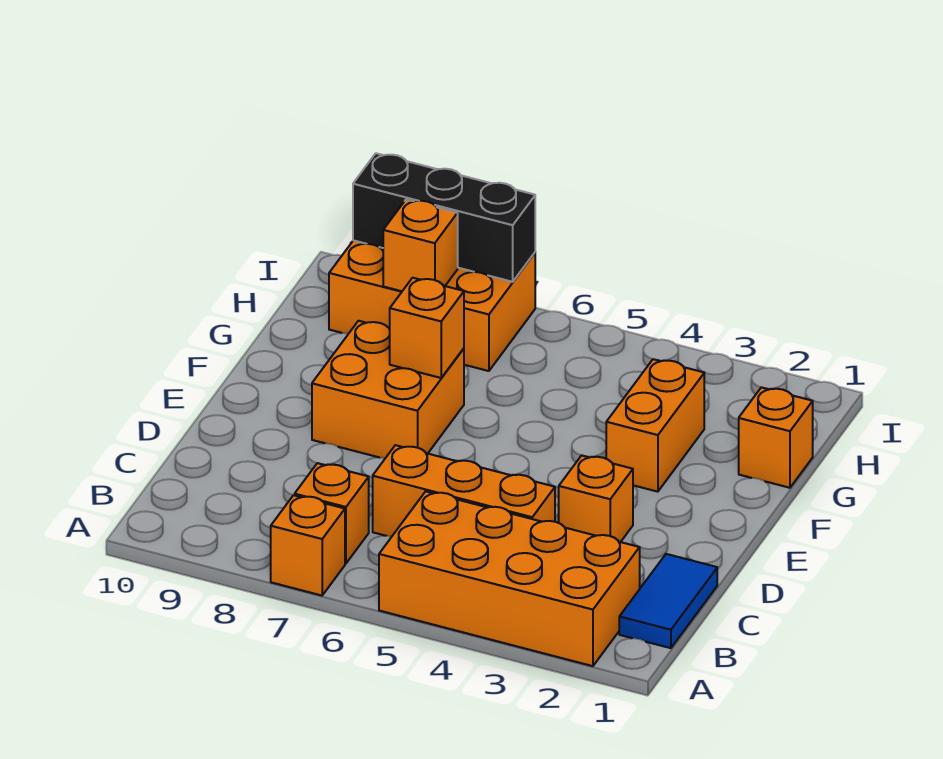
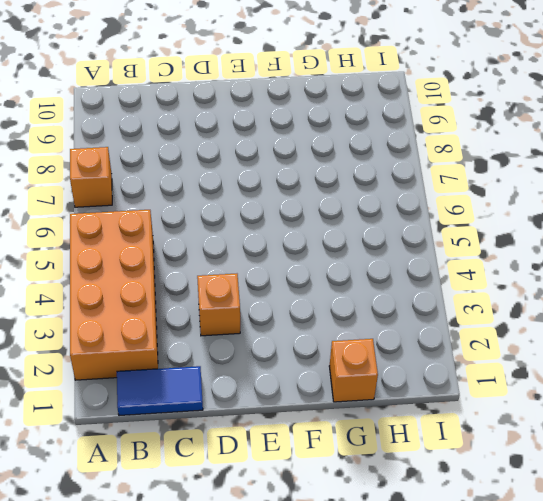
none -> orange brick B7 level 1
none -> orange brick C4:C6 level 1
none -> orange brick E7:F8 level 1

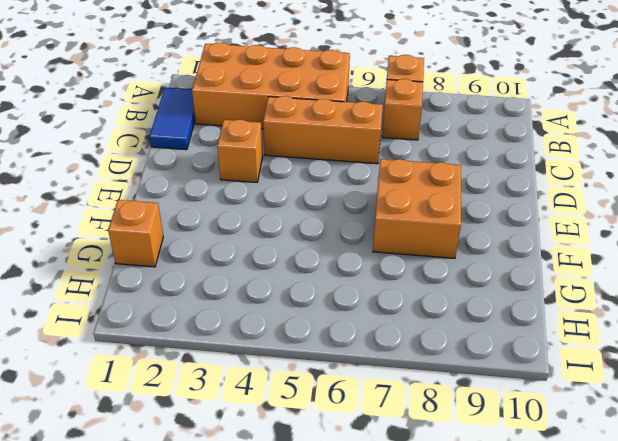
none -> orange brick F3:G3 level 1
none -> orange brick H7:I9 level 1
none -> orange brick F7 level 2

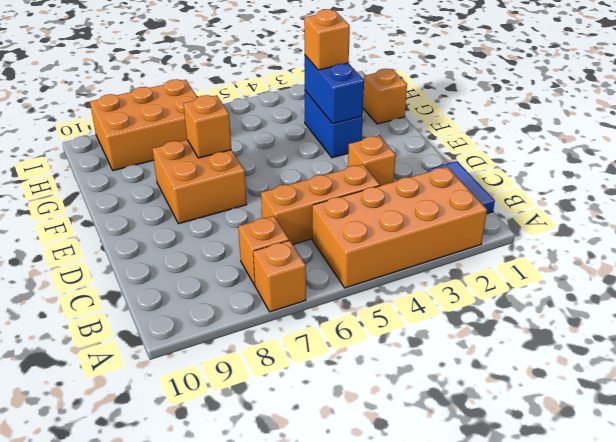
blue brick F3:G3 level 1 -> orange brick F3:G3 level 1
blue brick F3:G3 level 2 -> none
orange brick G3 level 3 -> orange brick H8 level 2
none -> black brick I7:I9 level 2

